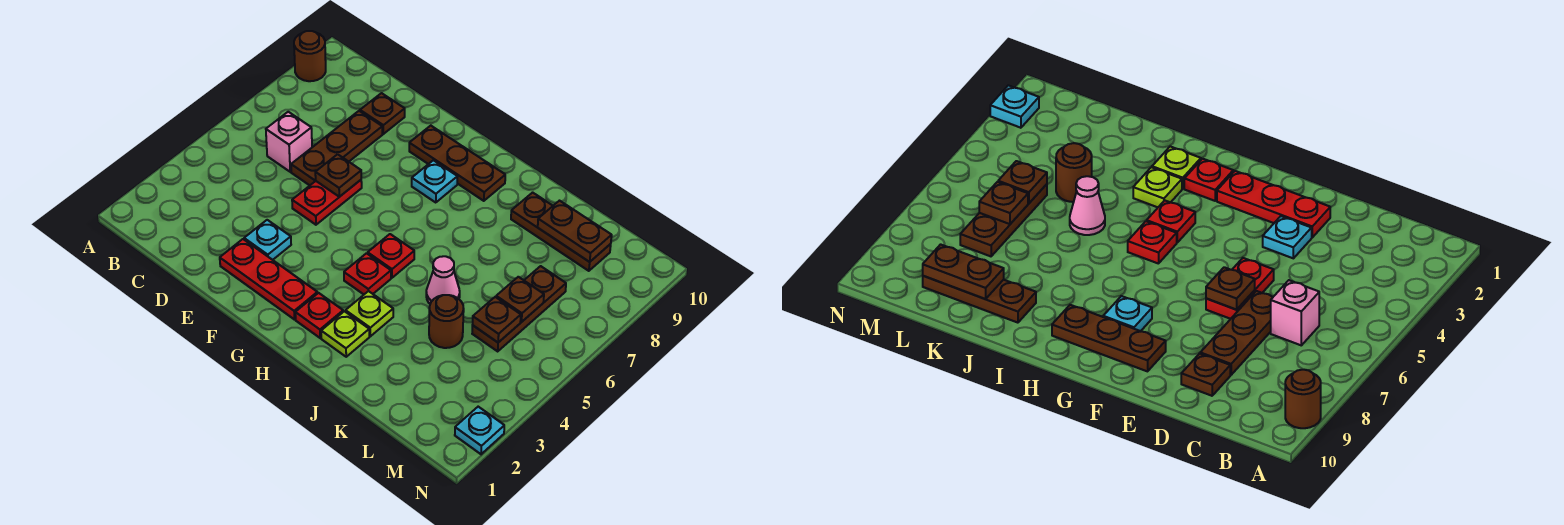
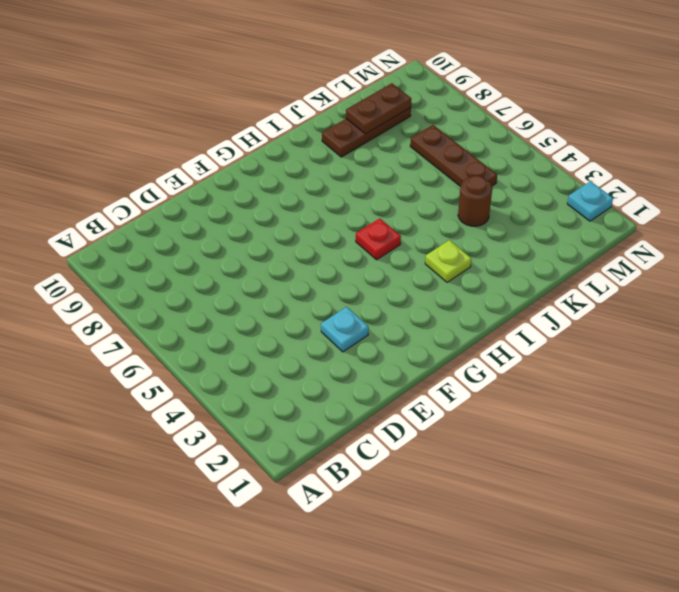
none -> brown round brick A9 level 1
none -> pink brick C6 level 1
none -> brown plate D6:D8 level 1

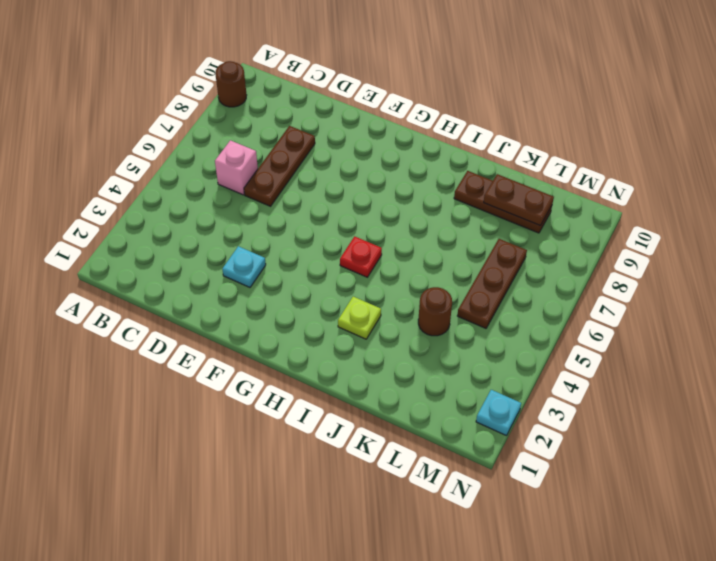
none -> brown plate D9 level 1
none -> red plate E2:G2 level 1
none -> red plate E5:E6 level 1

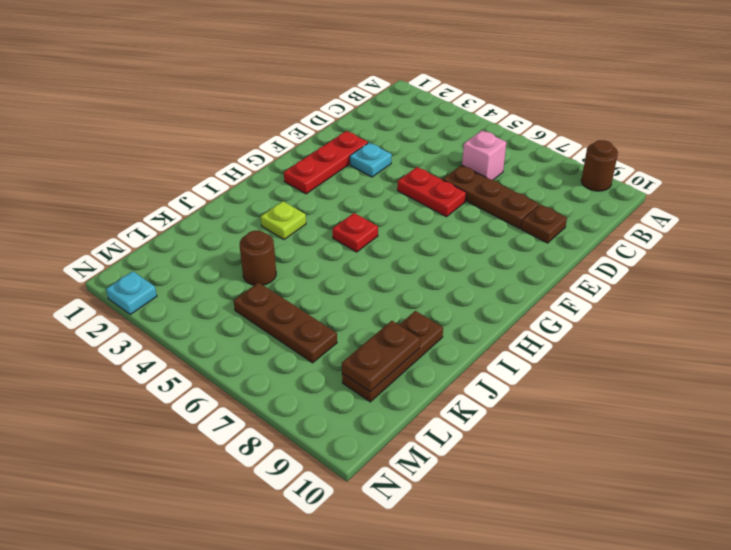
none -> brown plate F9:H9 level 1
none -> cyan plate G8 level 1
none -> red plate H2 level 1

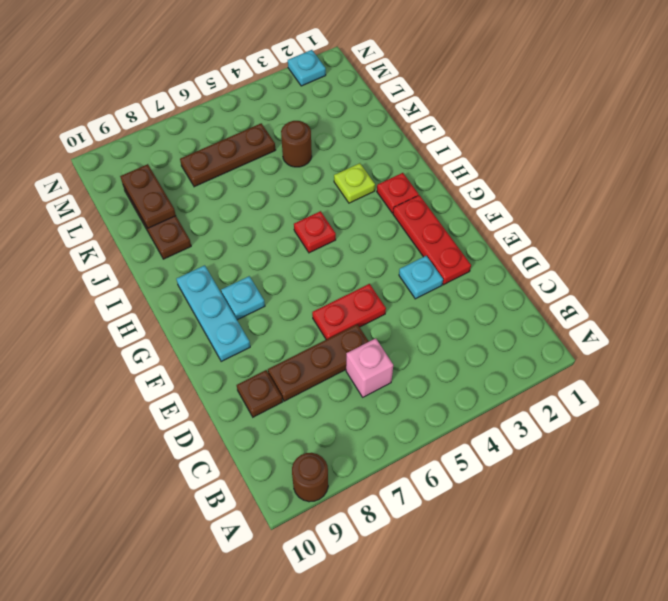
cyan plate F9:H9 level 1 -> brown plate F9:H9 level 1
none -> red plate H4 level 1
none -> lime plate I2 level 1
none -> pink cone J5 level 1

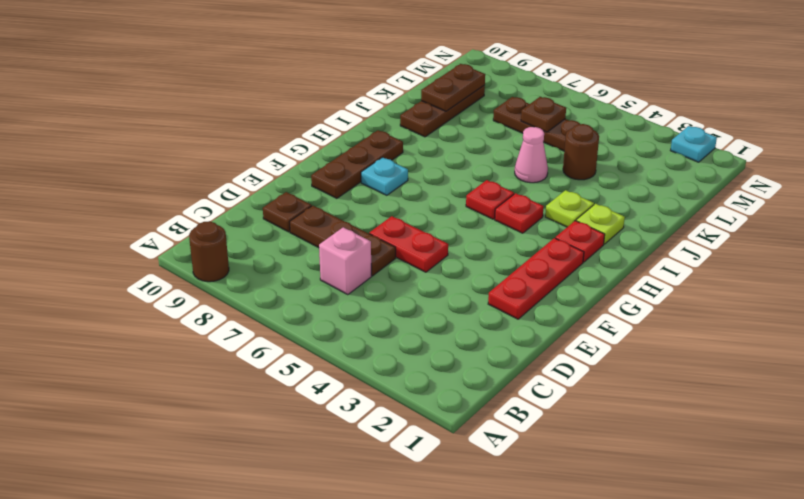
none -> cyan plate E3 level 1
none -> brown plate E6 level 2
none -> brown plate L5 level 2

